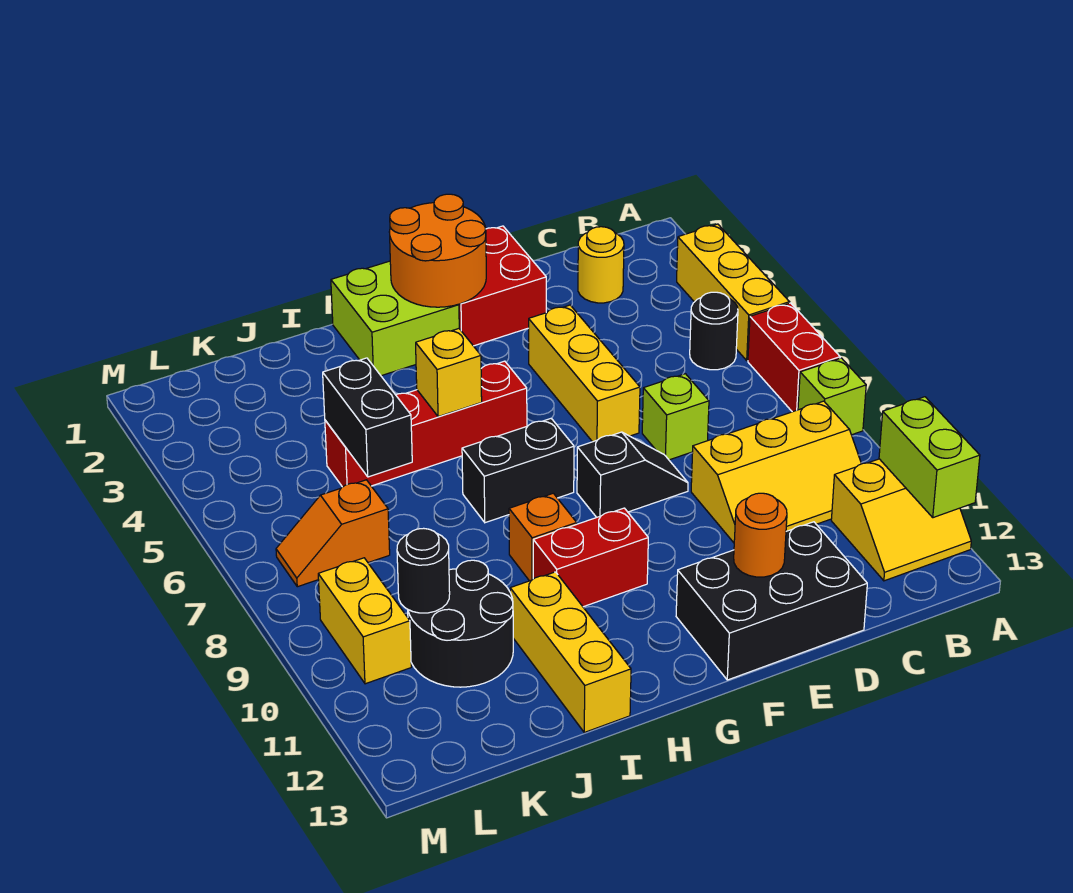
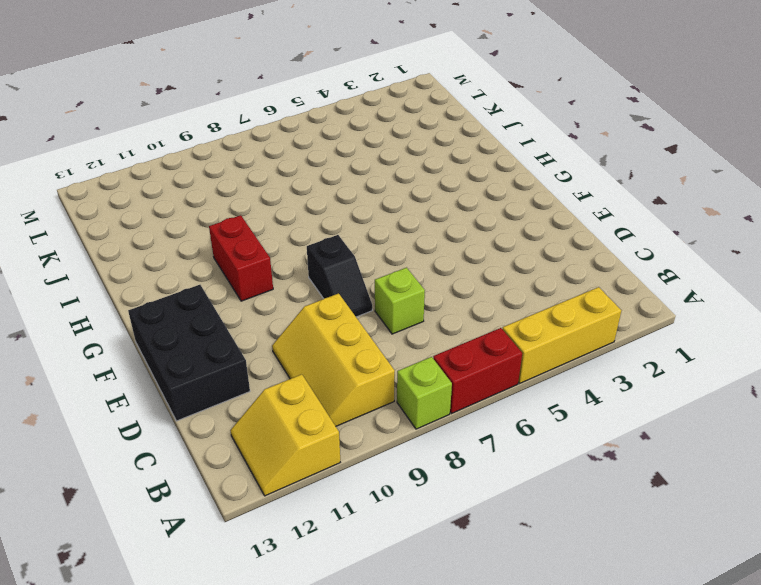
none -> black round brick B5 level 1
none -> yellow round brick C2 level 1
none -> red brick E1:F2 level 1

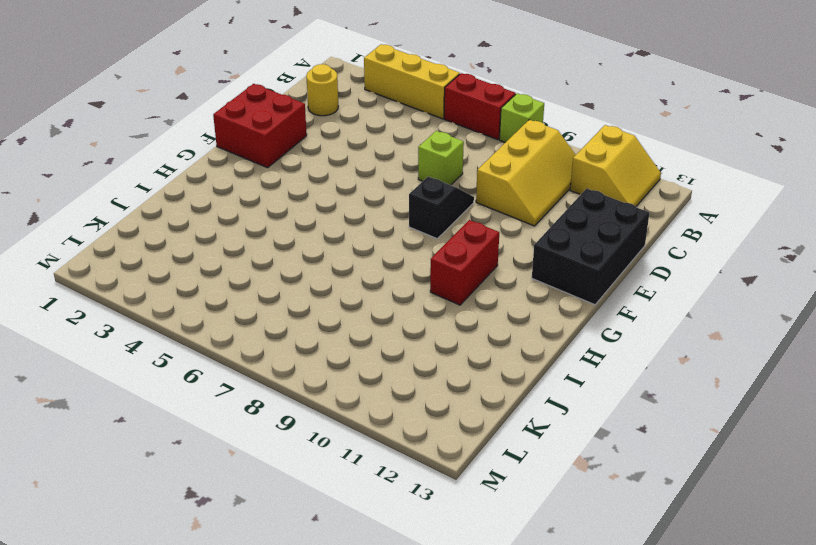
none -> black round brick B5 level 1
none -> yellow brick E4:E6 level 1
none -> lime brick G1:H2 level 1

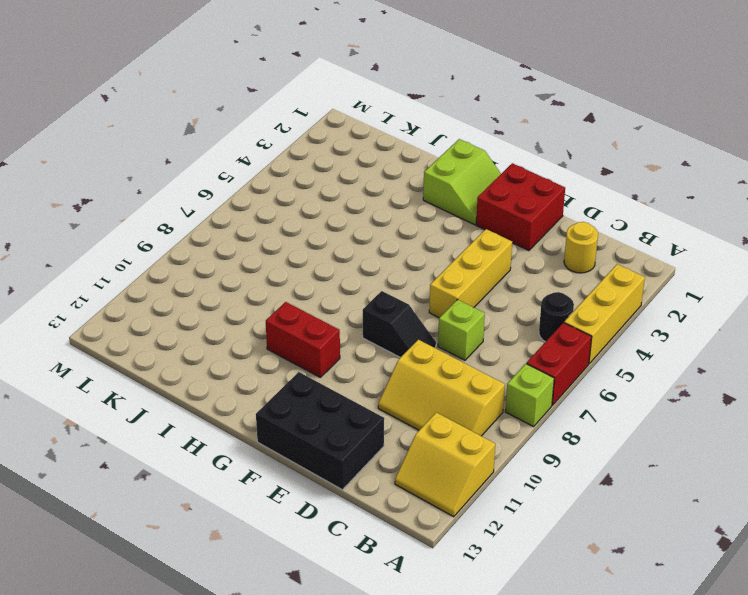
lime slope G1:H2 level 1 top H -> lime brick G1:H2 level 1
none -> red brick G5:J5 level 1
none -> black brick G7:H7 level 1
none -> orange brick H9 level 1

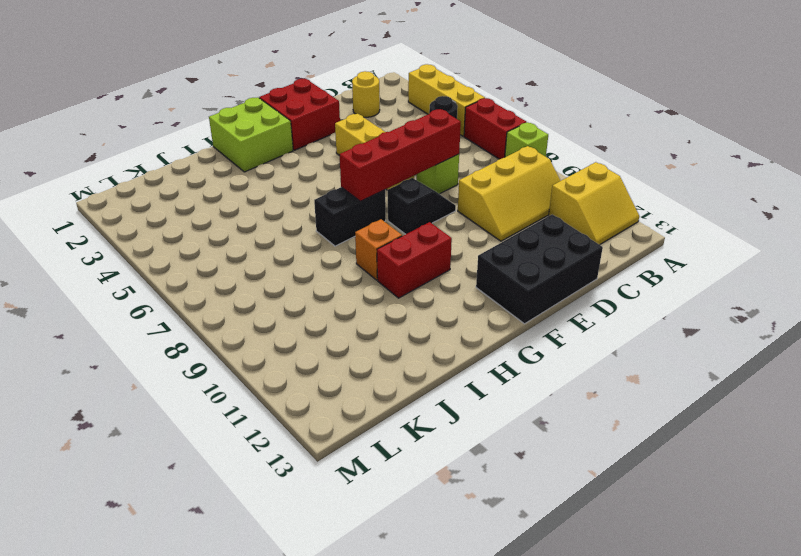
red brick D7:G7 level 2 -> red brick G5:J5 level 1
none -> yellow brick I11:I13 level 1
none -> black round brick J10:K11 level 1
none -> orange slope K7:L7 level 1 top K

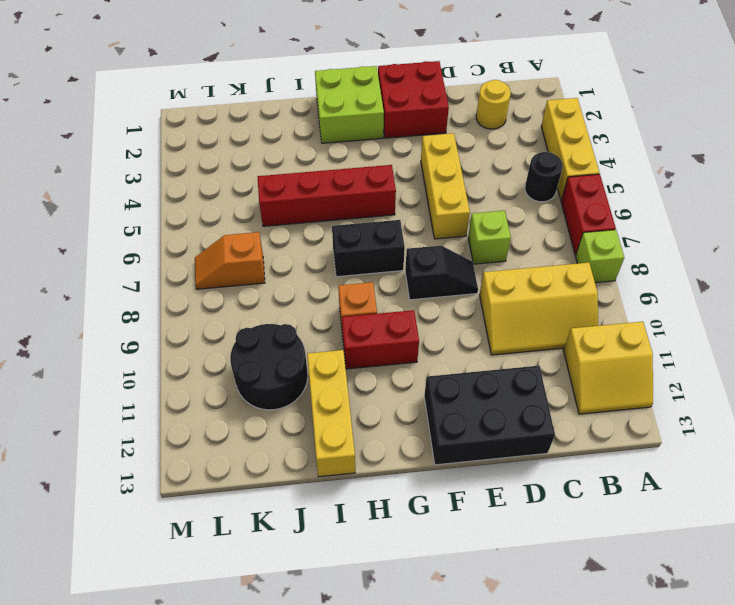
none -> yellow brick L9:L10 level 1
none -> lime brick A11:A12 level 2
none -> orange round brick E12 level 2

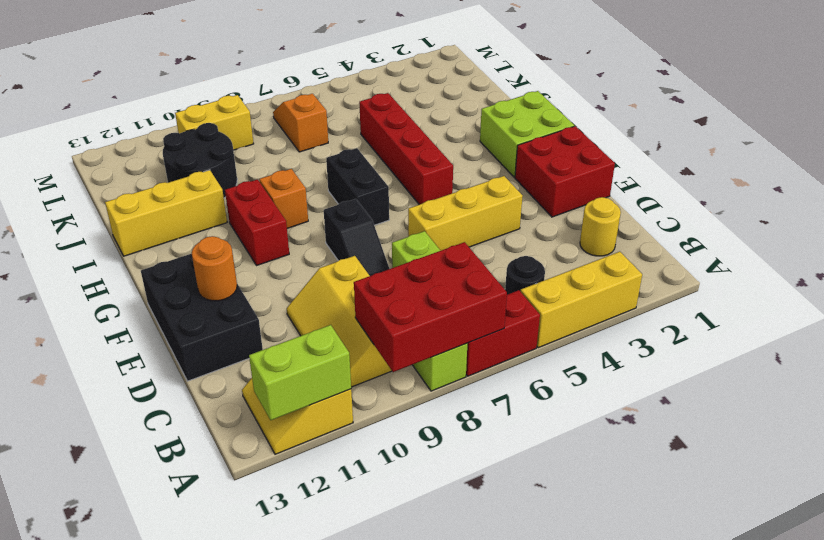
red brick A7:B9 level 2 -> none
none -> orange round brick F1:G2 level 2
none -> yellow brick H5 level 2
none -> black brick J5:J6 level 2

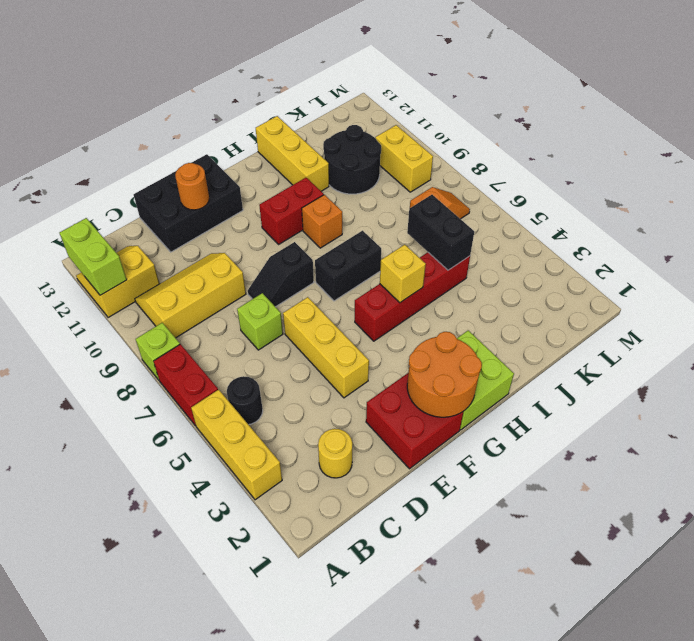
none -> black round brick K10 level 2

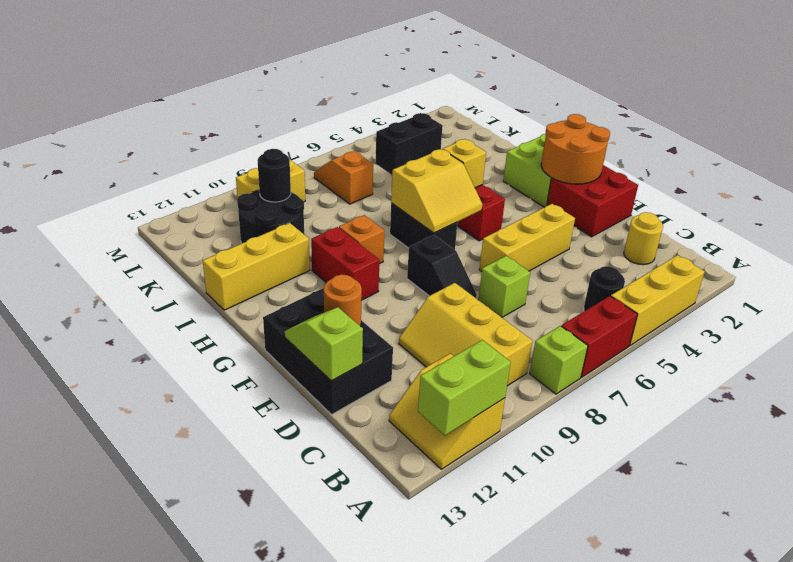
lime slope D13:E13 level 2 top D -> none
yellow slope G6:H7 level 2 top H -> none

